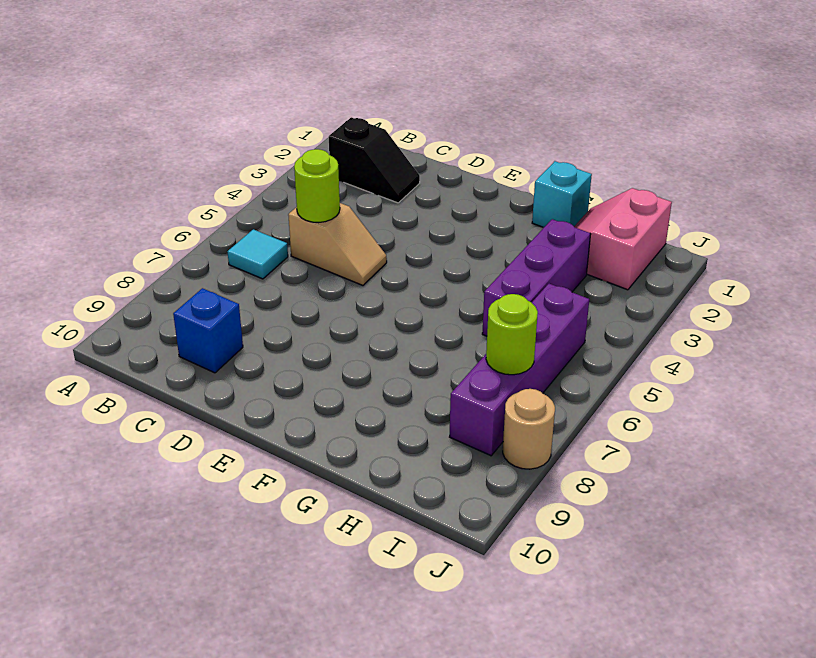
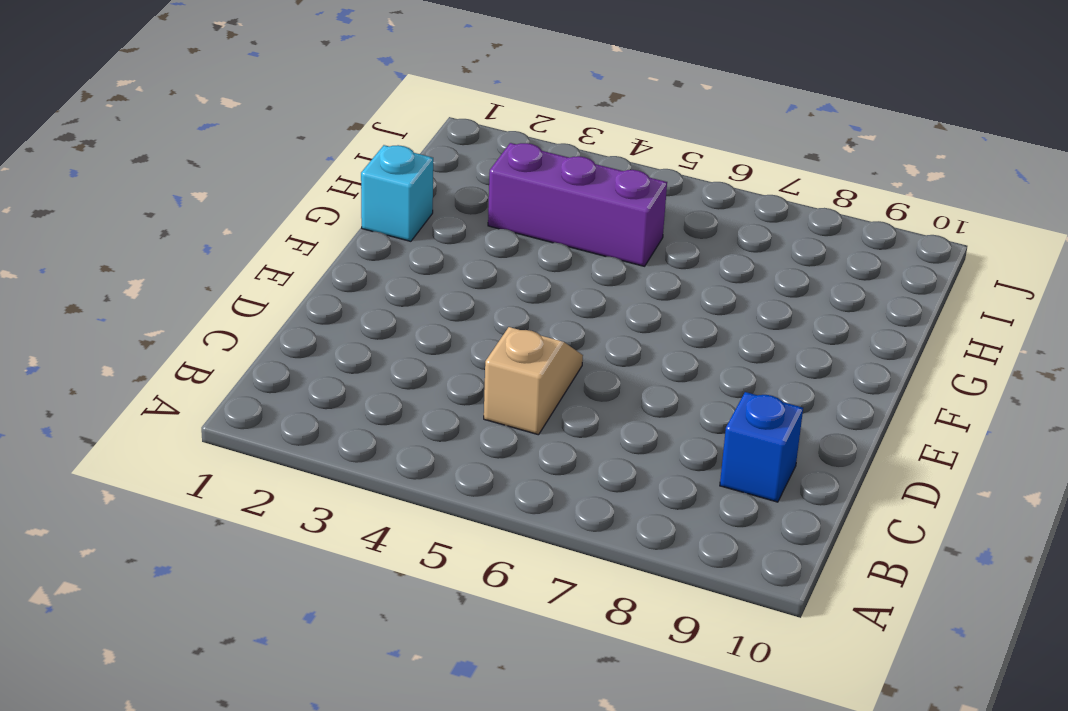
none -> black slope B2:C2 level 1 top B
none -> cyan tile B6 level 1

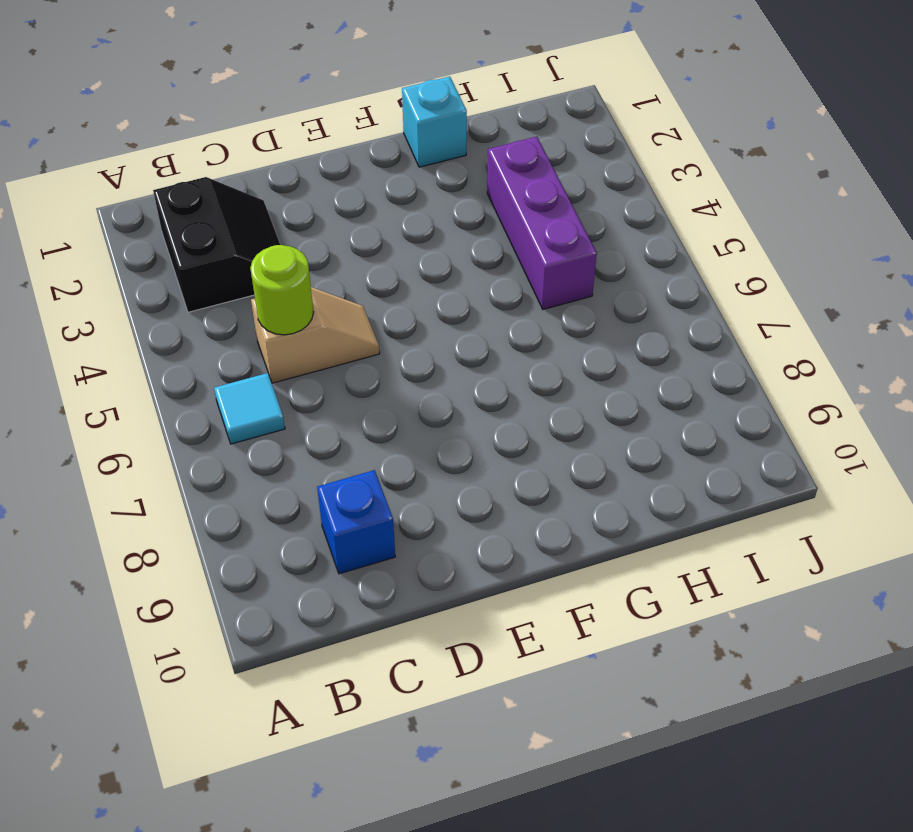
black slope B2:C3 level 1 top B -> black slope B2:C2 level 1 top B
none -> pink slope H1:I2 level 1 top I
none -> purple brick I5:I8 level 1

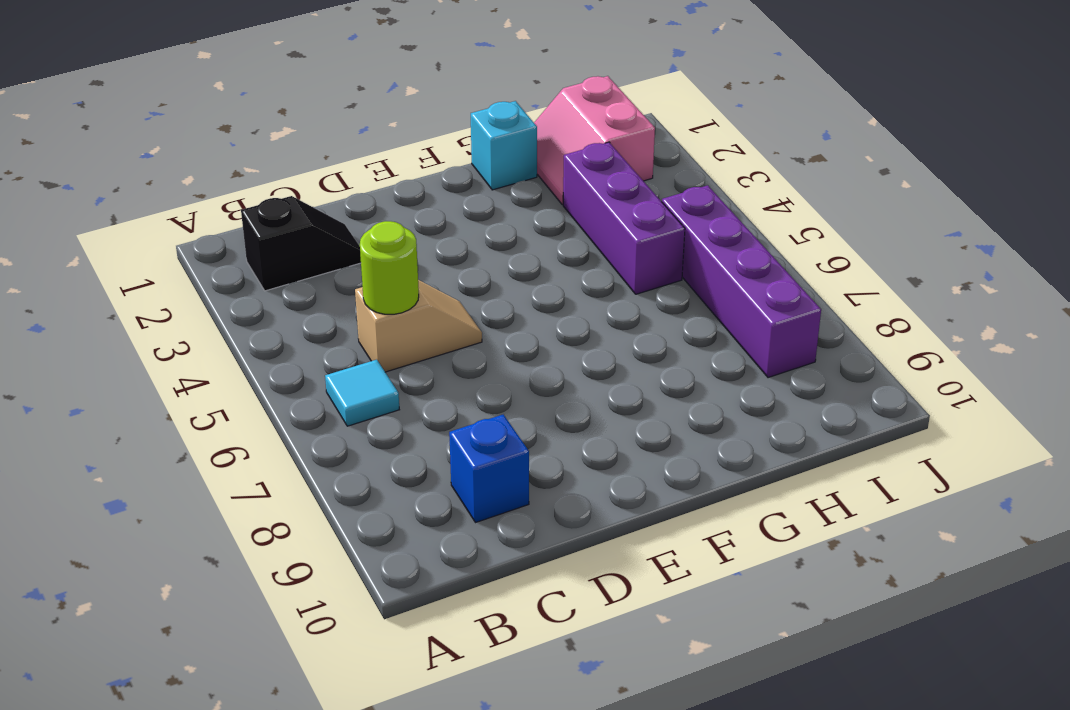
none -> tan round brick J8 level 1
none -> lime round brick I7 level 2

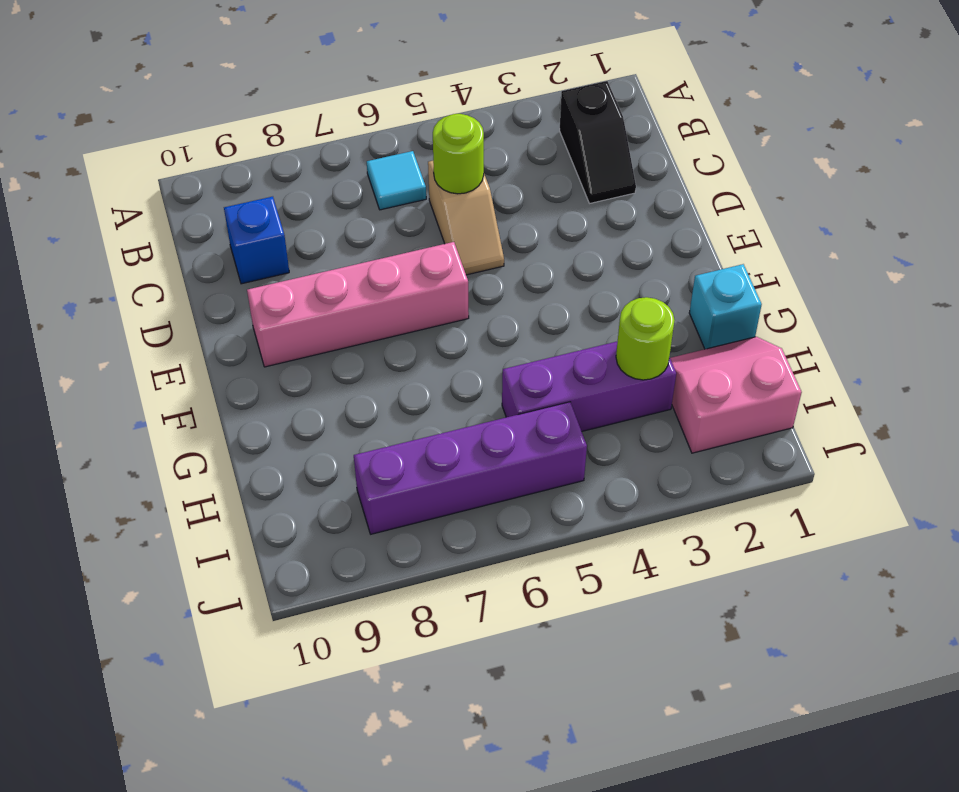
pink brick E6:E9 level 1 -> none
lime round brick H3 level 2 -> lime round brick I7 level 2
none -> tan round brick J8 level 1

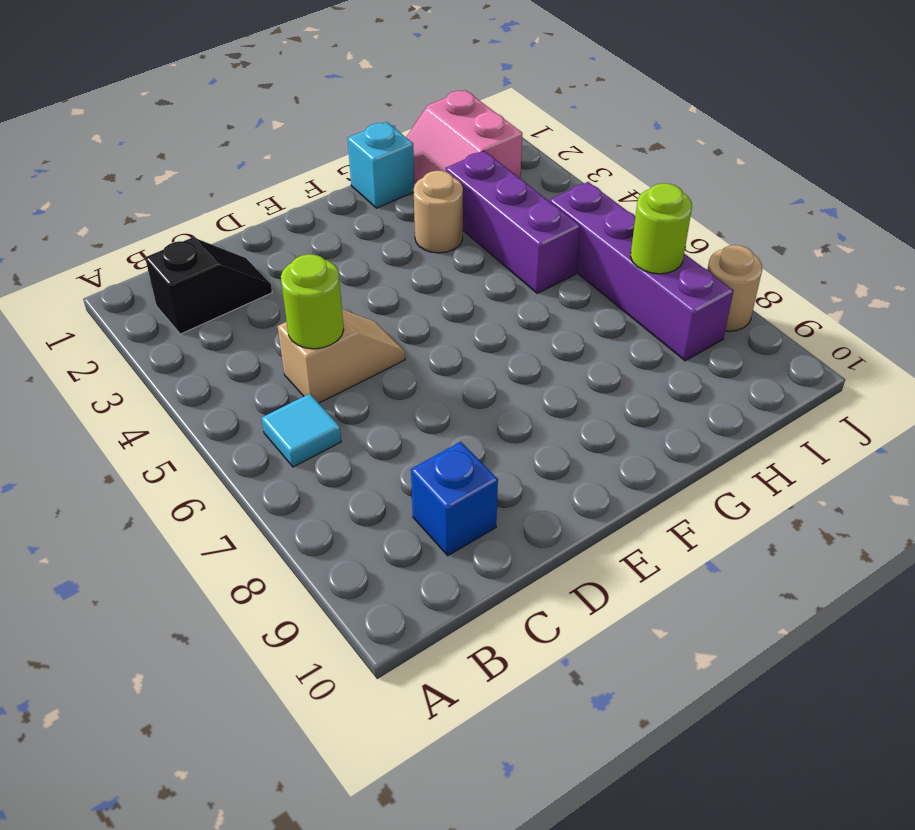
tan round brick G3 level 1 -> none

